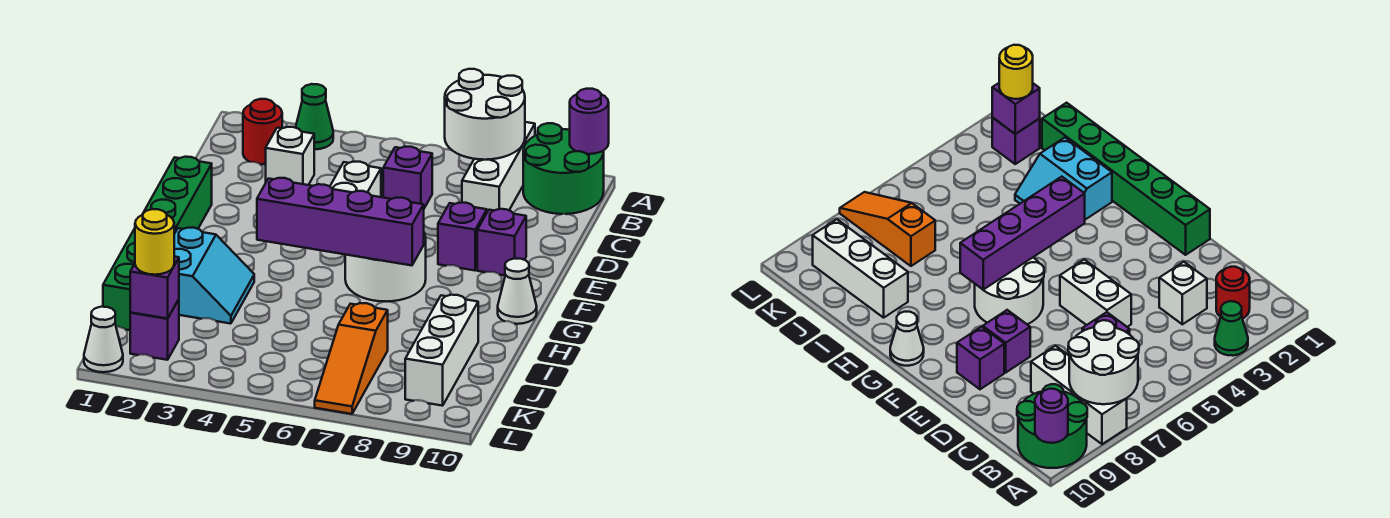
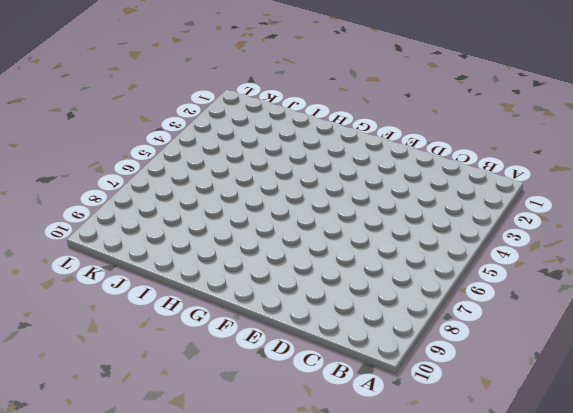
none -> green cone A3 level 1
none -> white brick A8:C8 level 1
none -> green round brick A9:B10 level 1

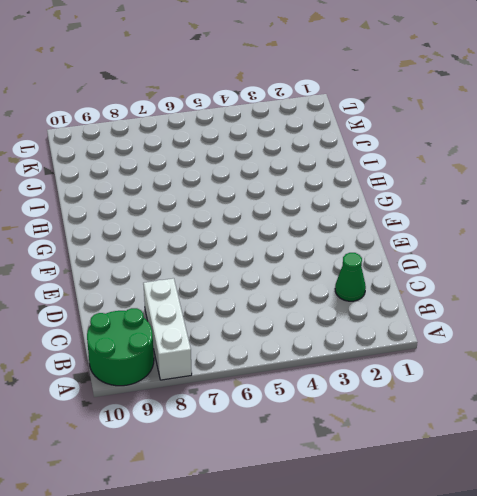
green cone C2 level 1 -> green cone A3 level 1
none -> red round brick B2 level 1
none -> white brick C3 level 1
none -> purple brick C6 level 1

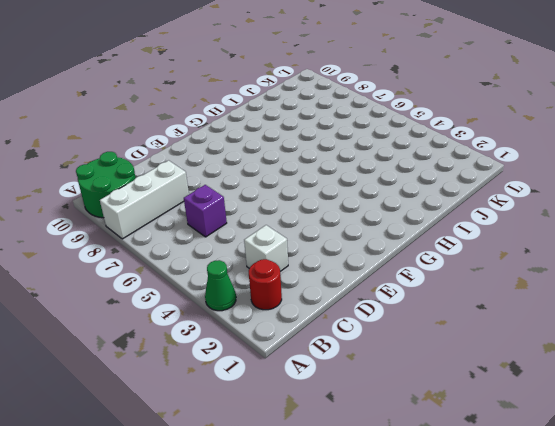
none -> white brick D5:E5 level 1
none -> green brick E1:J1 level 1
none -> purple brick E8 level 1

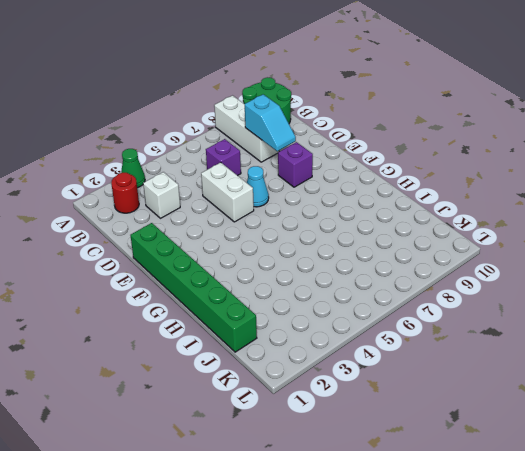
cyan slope C8:D8 level 2 top C -> none
cyan cone E6 level 1 -> none
none -> purple brick E9 level 1
none -> white round brick F6:G7 level 1
none -> white cone G10 level 1

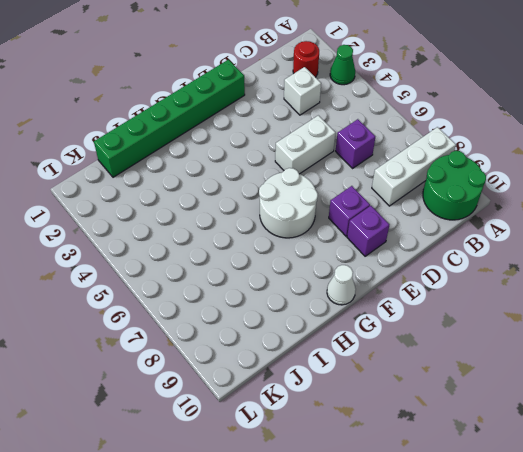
none -> cyan slope H2:I3 level 1 top 2
none -> white brick I9:K9 level 1
none -> orange slope J7:L7 level 1 top J

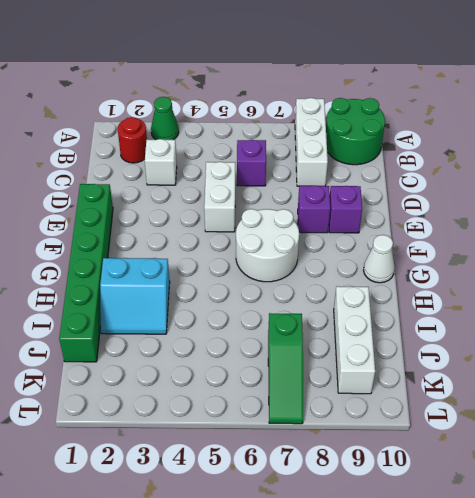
cyan slope H2:I3 level 1 top H -> cyan slope H2:I3 level 1 top 2
green slope J7:L7 level 1 top J -> orange slope J7:L7 level 1 top J
none -> purple brick K2 level 1
none -> white cone L1 level 1
none -> white round brick A7:B8 level 2

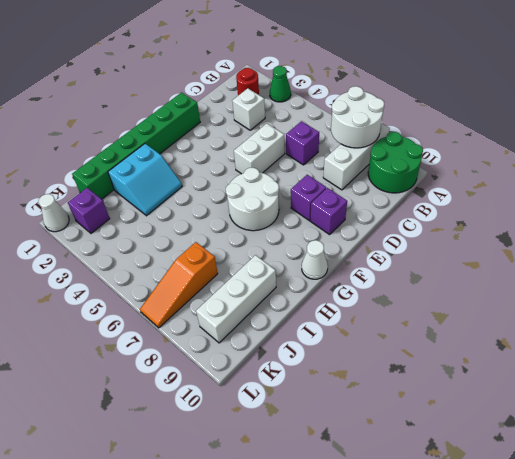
none -> purple round brick A10 level 2
none -> purple brick G4:G7 level 2
none -> purple brick K2 level 2

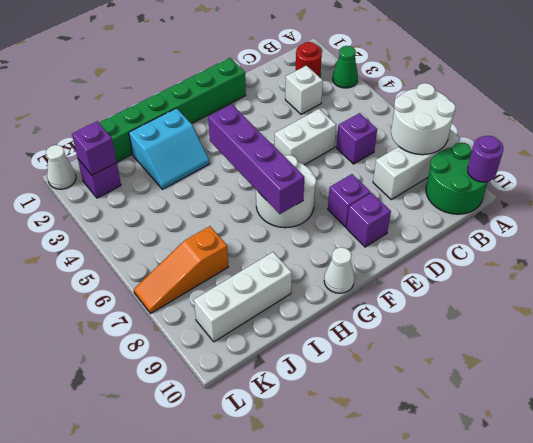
none -> yellow round brick K2 level 3

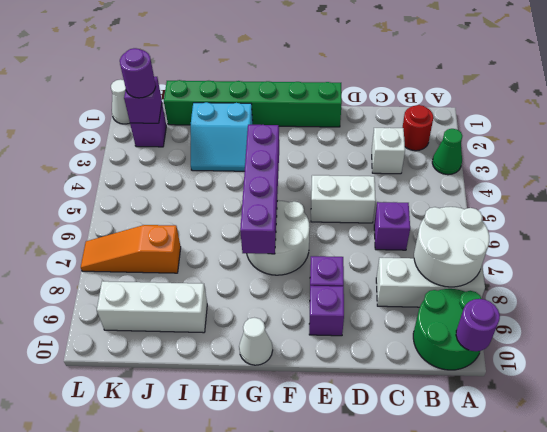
purple round brick K2 level 3 -> yellow round brick K2 level 3

